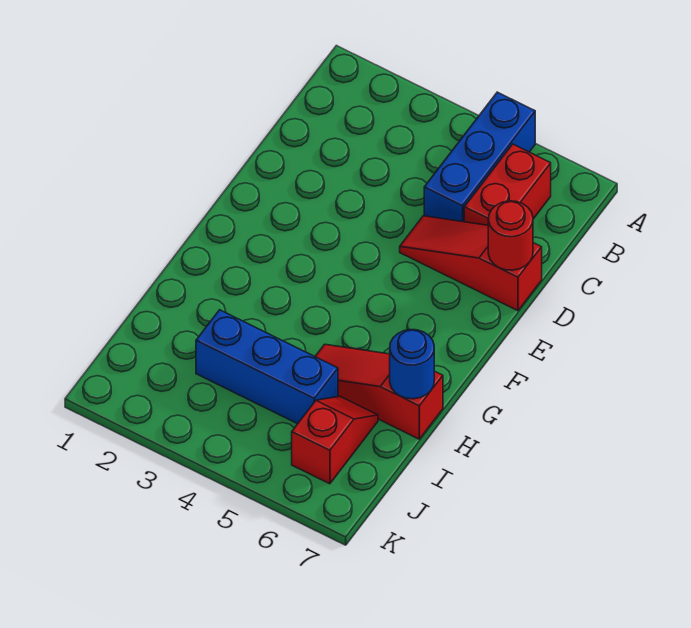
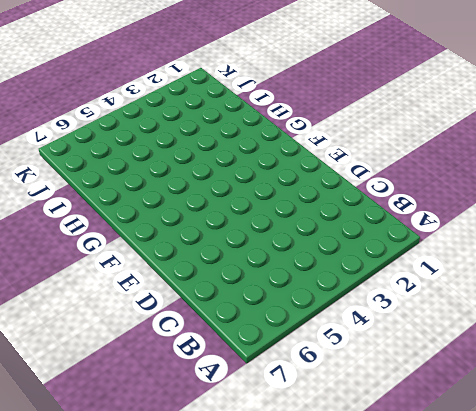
none -> blue brick A5:C5 level 1
none -> red brick B6:C6 level 1

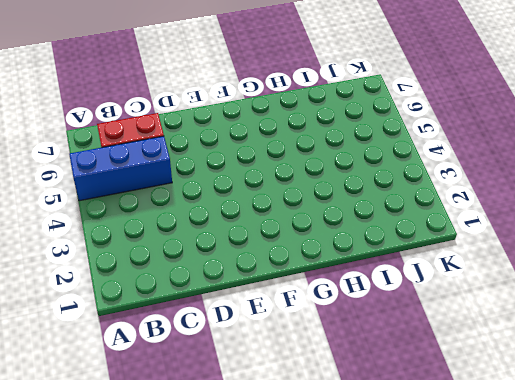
none -> red slope D5:D7 level 1 top 7
none -> red slope H5:H7 level 1 top 7

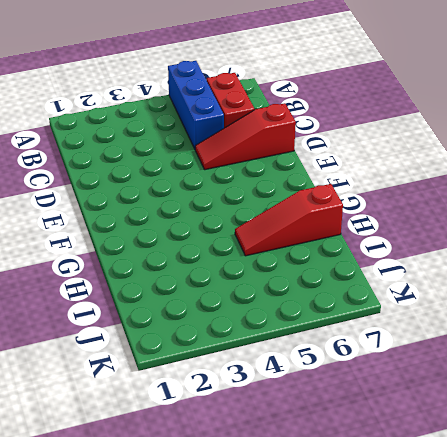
none -> blue brick I3:I5 level 1
none -> red slope I6:J6 level 1 top J

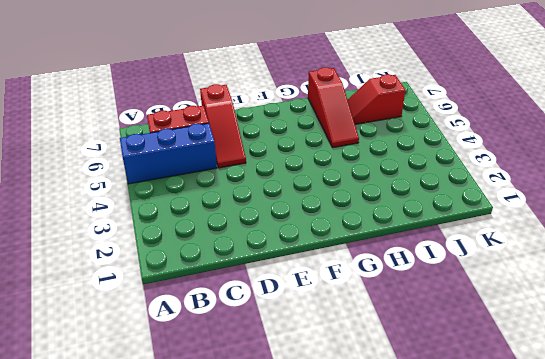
none -> blue brick I3:I5 level 1
none -> red round brick D7 level 2

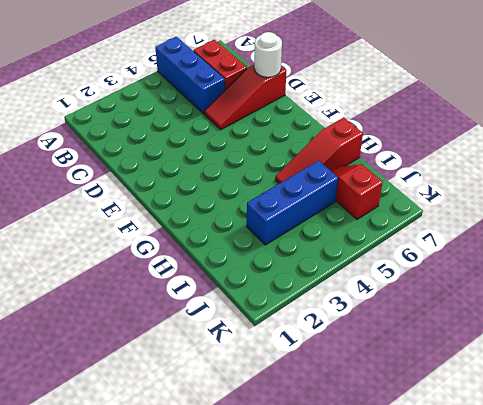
white round brick D7 level 2 -> red round brick D7 level 2
none -> blue round brick H7 level 2

